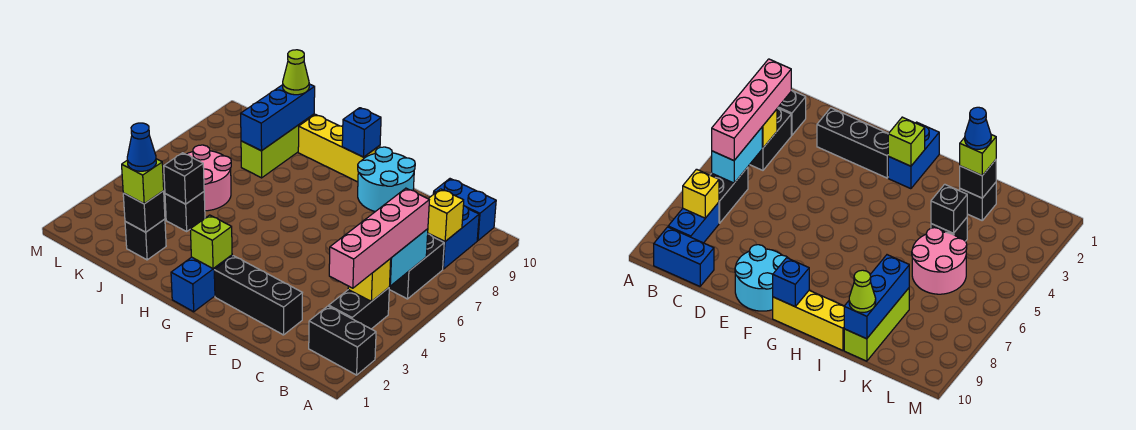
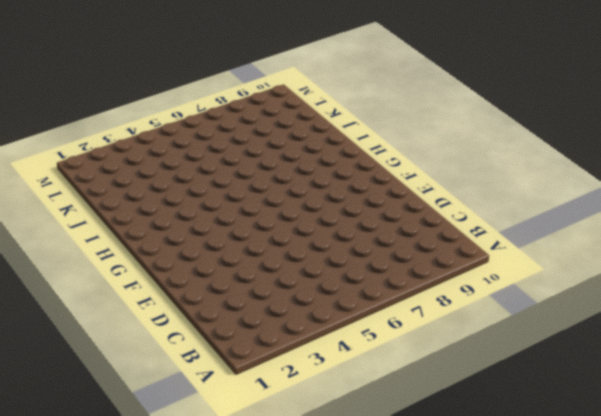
none -> black brick A2:B2 level 1
none -> black brick B3:B4 level 1
none -> black brick B6:B7 level 1

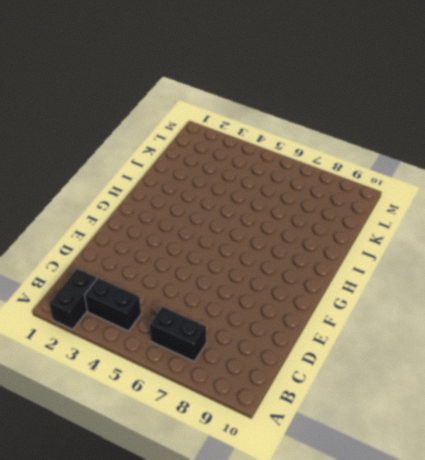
none -> blue brick B8:B9 level 1
none -> blue brick B10:C10 level 1
none -> black brick D2:F2 level 1

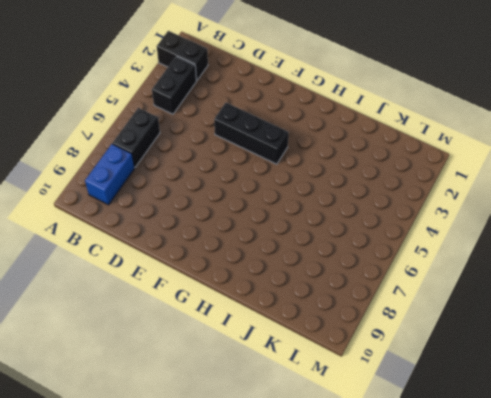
black brick E4:G4 level 1 -> black brick D2:F2 level 1
none -> blue brick B10:C10 level 1
none -> cyan round brick E9:F10 level 1
none -> blue brick G1:G2 level 1

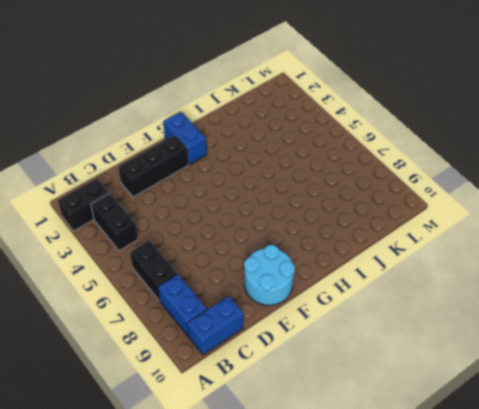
none -> yellow brick G10:I10 level 1
none -> black brick J2 level 1
none -> black brick J4 level 1

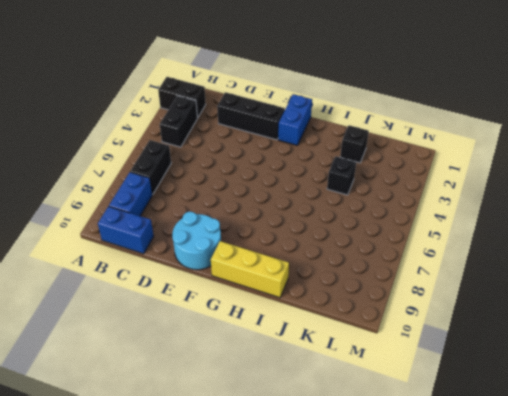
none -> pink round brick J5:K6 level 1
none -> lime brick J8:J10 level 1
none -> yellow brick B4 level 2

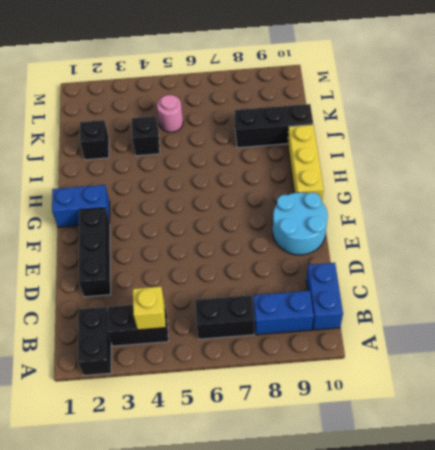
black brick J8:J10 level 1 -> lime brick J8:J10 level 1
pink round brick K5 level 1 -> pink round brick J5:K6 level 1
none -> cyan brick B5:B6 level 2
none -> yellow brick B8 level 2
none -> lime brick G2 level 2

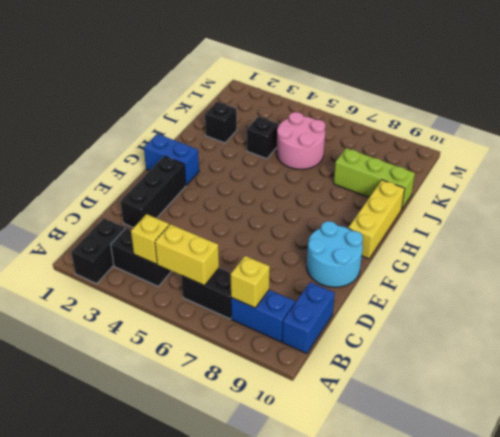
yellow brick B5:B6 level 2 -> cyan brick B5:B6 level 2
none -> lime brick G2 level 2
none -> blue brick G10 level 2
none -> black brick J2 level 2

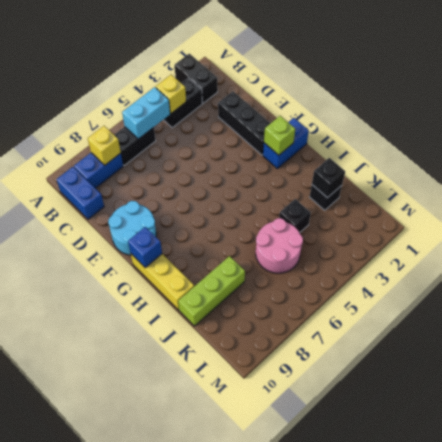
none -> black brick J4 level 2
none -> blue brick J8:J10 level 2
none -> pink brick B3:B6 level 3

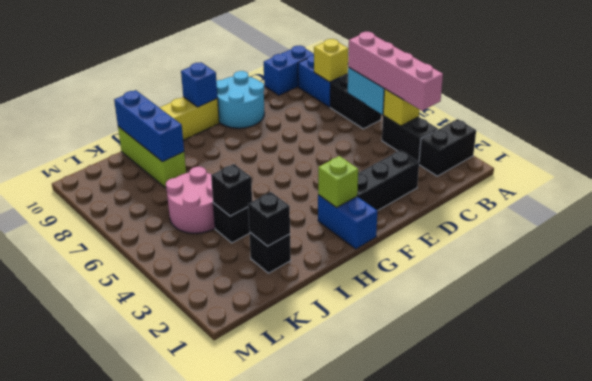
none -> lime brick J2 level 3
none -> lime cone J10 level 3
none -> blue cone J2 level 4

